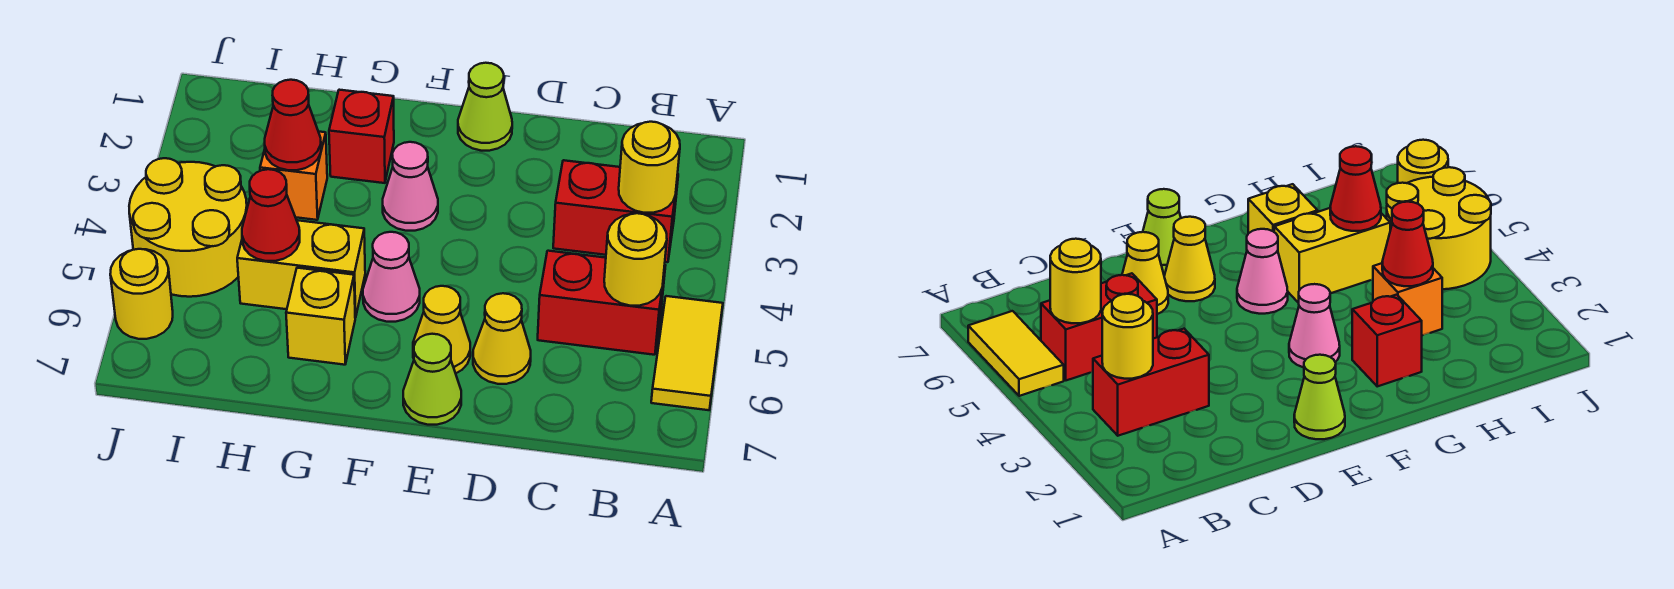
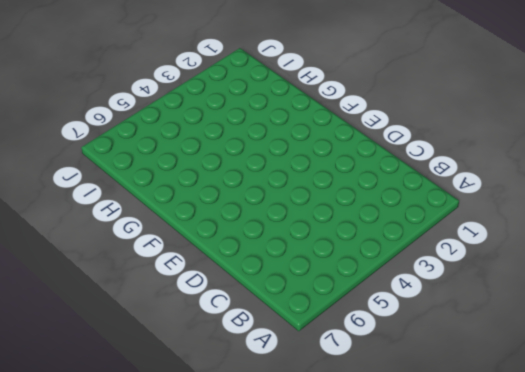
none -> yellow tile A5:A6 level 1
none -> red brick B3:C3 level 1
none -> red brick B5:C5 level 1

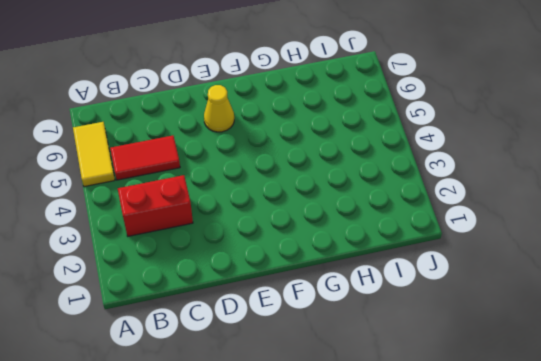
red tile B5:C5 level 1 -> red brick B5:C5 level 1
none -> yellow cone D6 level 1
none -> lime cone E1 level 1
none -> lime cone E7 level 1

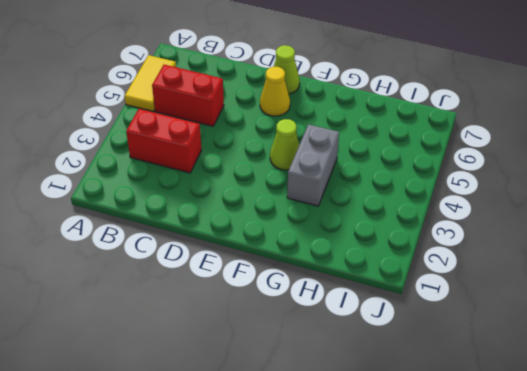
lime cone F4 level 1 -> lime cone E1 level 1
grey brick G3:G4 level 1 -> none
none -> yellow cone D6 level 1
none -> pink cone F3 level 1
none -> pink cone F5 level 1

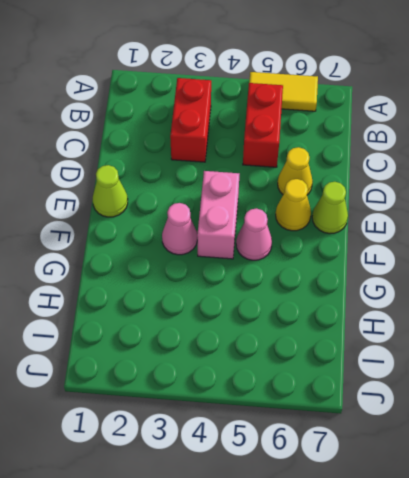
pink brick E4:F4 level 1 -> none
none -> red brick G2 level 1
none -> yellow brick G5:H5 level 1
none -> yellow brick G6 level 1

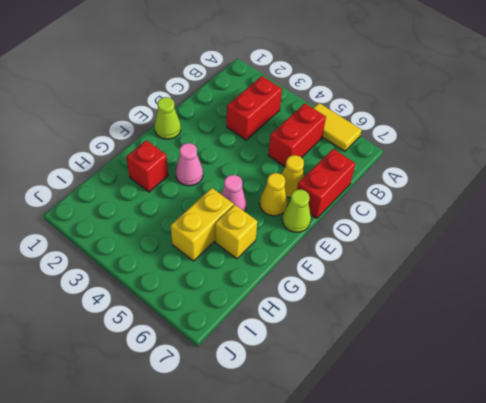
red brick C7:D7 level 1 -> none
none -> orange brick H3 level 1
none -> yellow round brick I4:J5 level 1
none -> yellow round brick J6 level 1

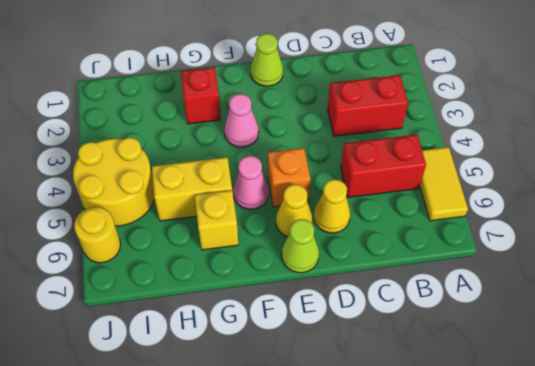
orange brick E5 level 1 -> orange brick H3 level 1
none -> yellow round brick B3 level 2
none -> yellow round brick B5 level 2
none -> red cone H3 level 2

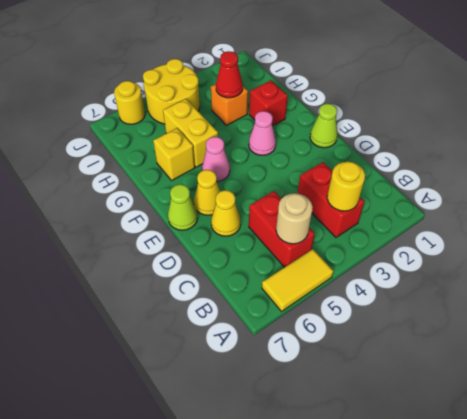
tan round brick B5 level 2 -> yellow round brick B5 level 2
none -> red cone H5 level 2

